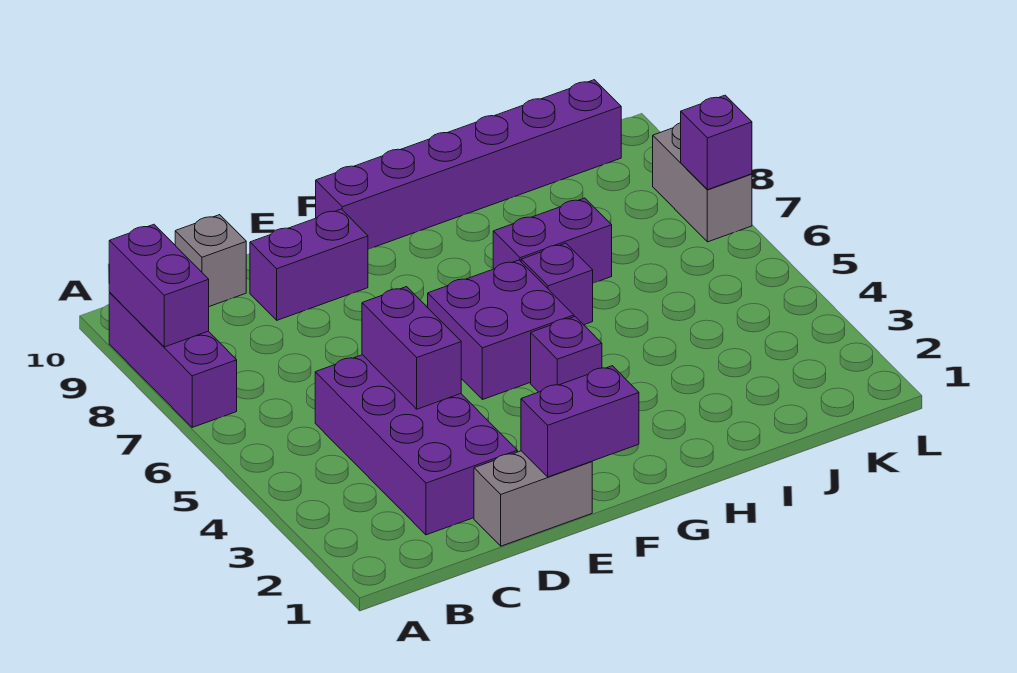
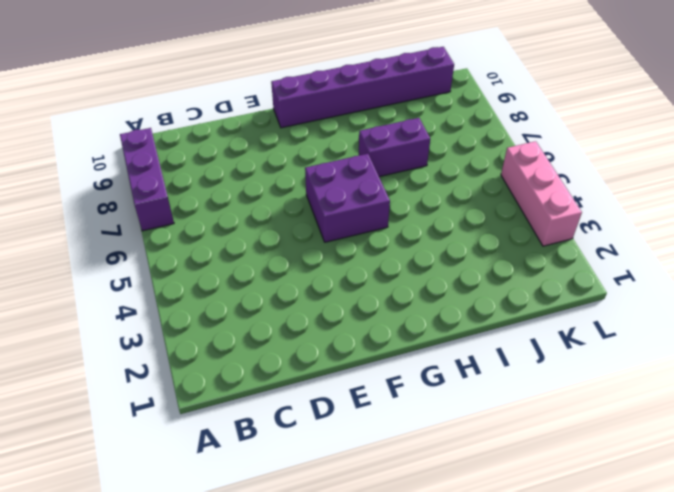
pink brick L3:L5 level 1 -> none
none -> purple brick C2:D5 level 1
none -> grey brick C10 level 1
none -> grey brick D1:E1 level 1

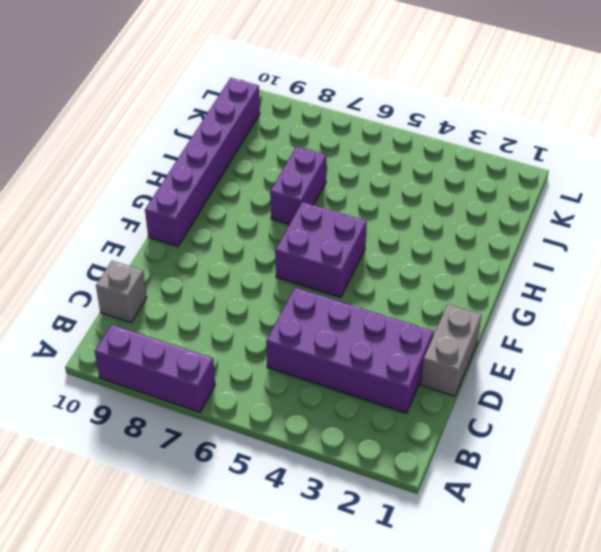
none -> purple brick D9:E9 level 1
none -> purple brick G4 level 1
none -> purple brick H6 level 1

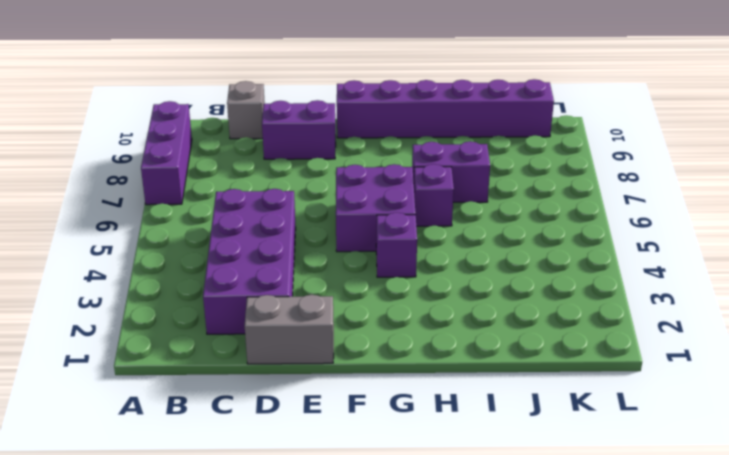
none -> grey brick L7:L8 level 1
none -> purple brick A8:A9 level 2
none -> purple brick D4:D5 level 2

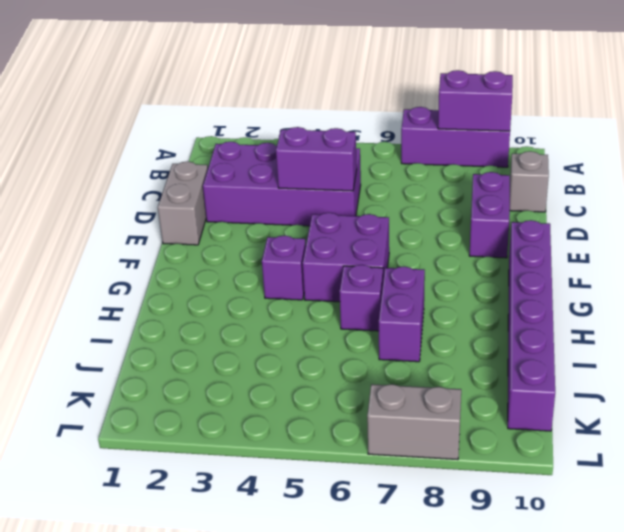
none -> purple brick E1:F1 level 2
none -> purple brick L7 level 2

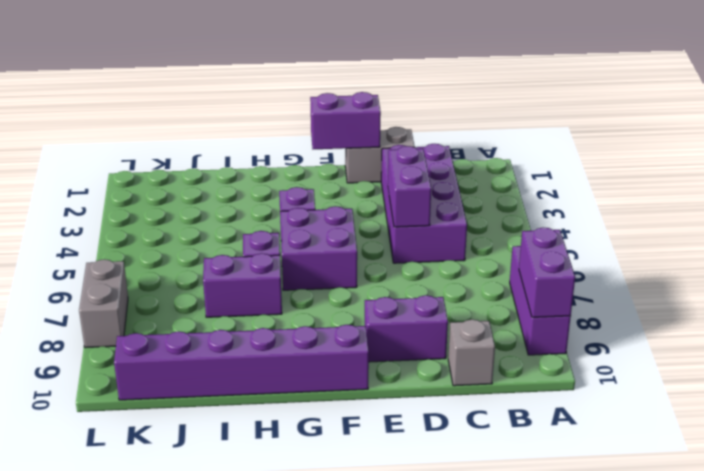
none -> purple brick L7 level 2

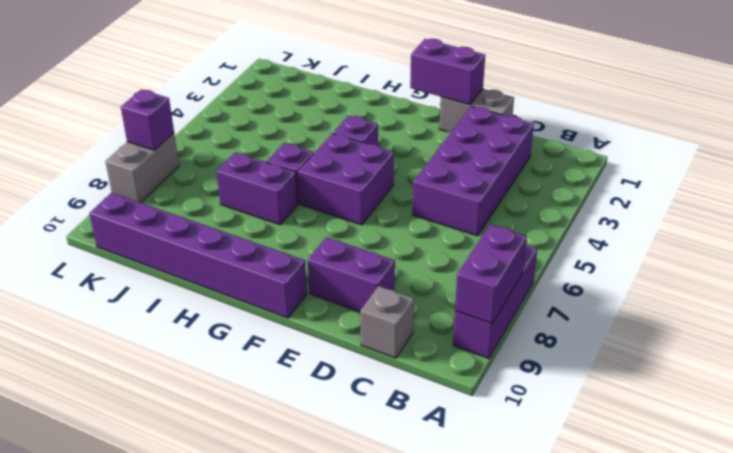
none -> purple brick D4:D5 level 2

